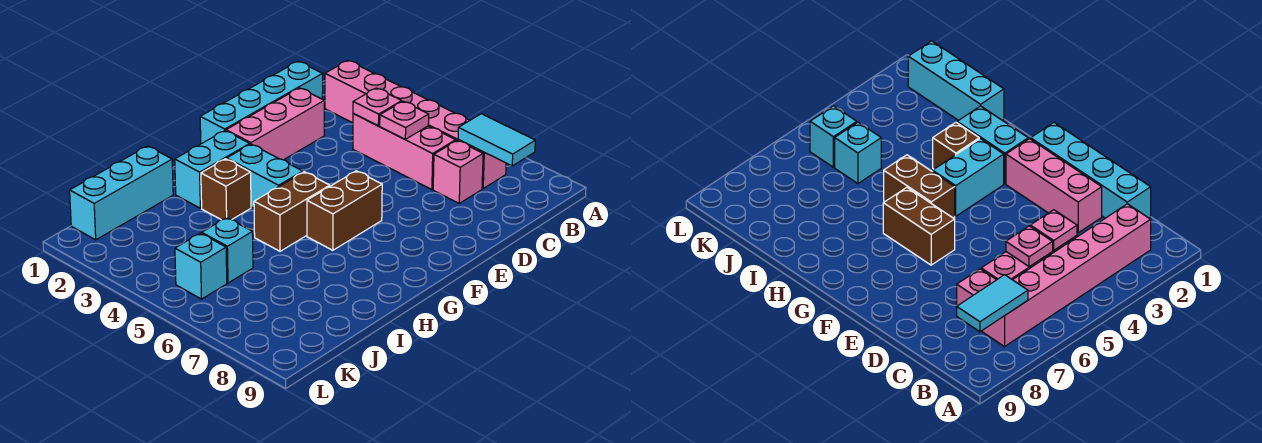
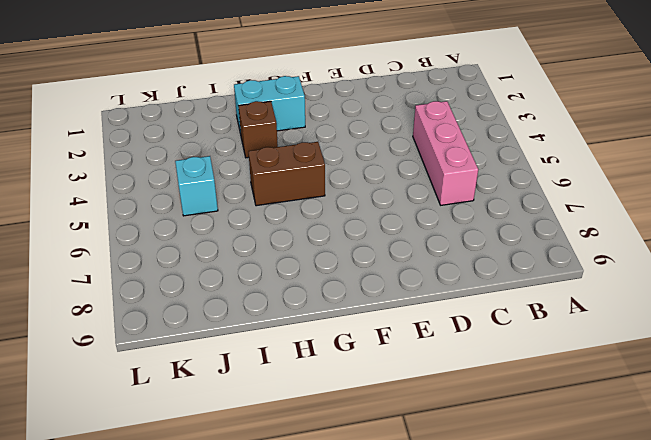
none -> pink brick B2:B7 level 1
none -> cyan brick C1:F1 level 1
none -> pink brick C7 level 1

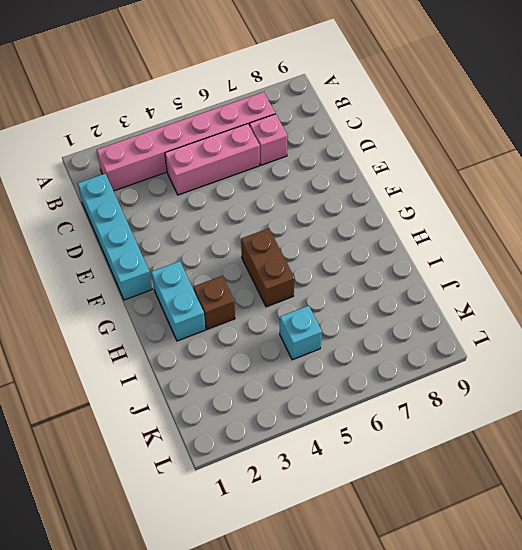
none -> pink brick D2:F2 level 1
none -> brown brick F6:G6 level 1
none -> cyan brick G3:G4 level 1

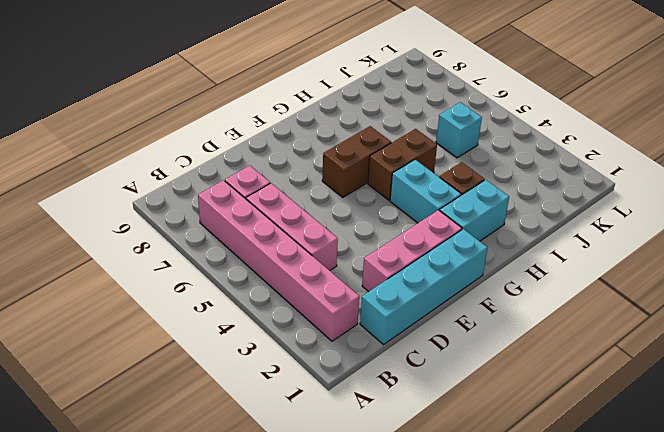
none -> cyan brick I1:K1 level 1
none -> cyan brick K5 level 1
none -> cyan tile B7:B8 level 2

